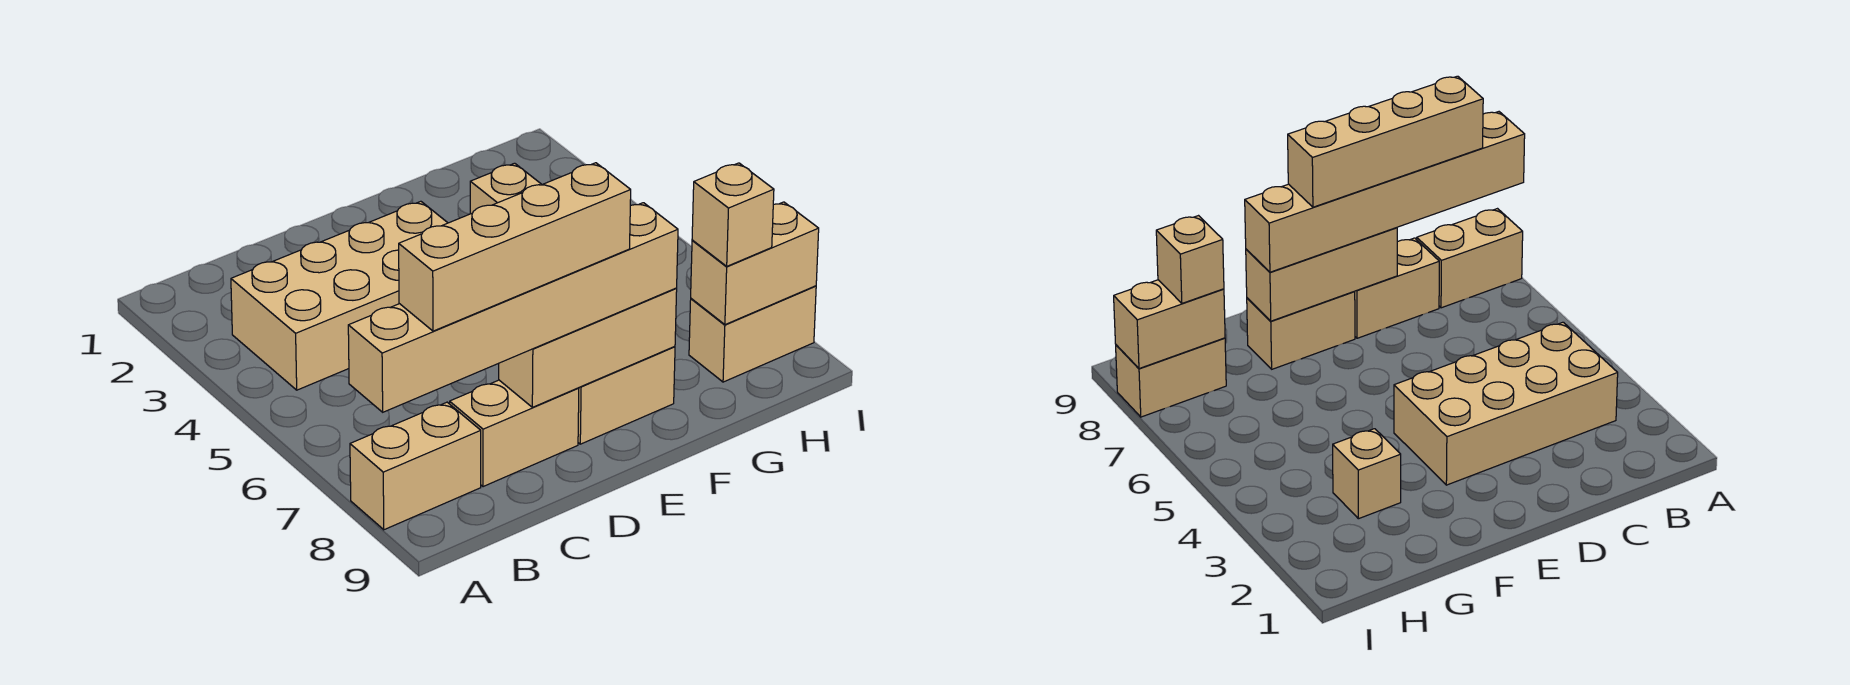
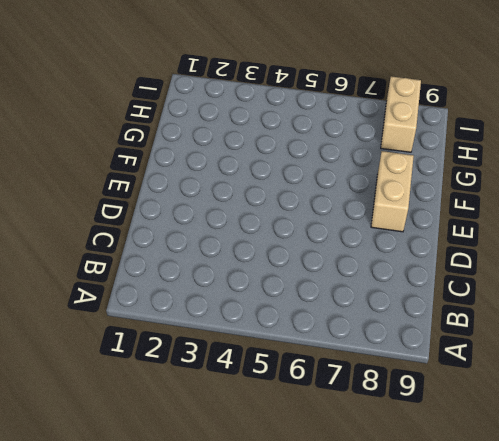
none -> tan brick A8:B8 level 1
none -> tan brick B3:E4 level 1

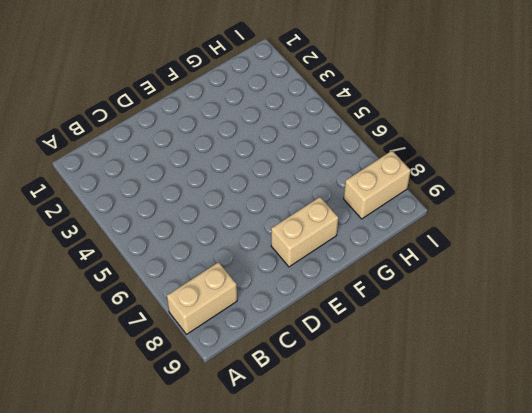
none -> tan brick B3:E4 level 1
none -> tan brick C8:D8 level 1

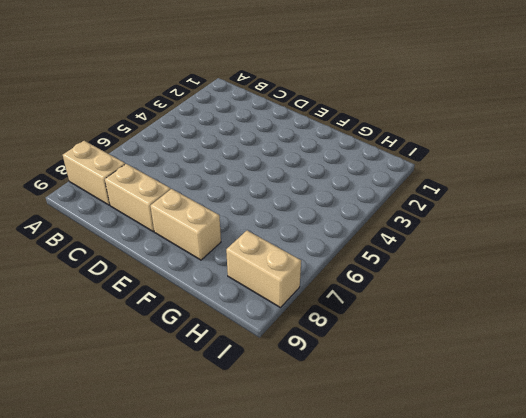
none -> tan brick B3:E4 level 1
none -> tan brick G3 level 1

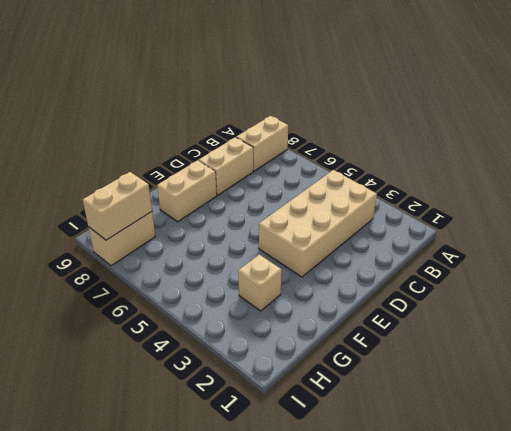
none -> tan brick D8:F8 level 2
none -> tan brick A8:F8 level 3

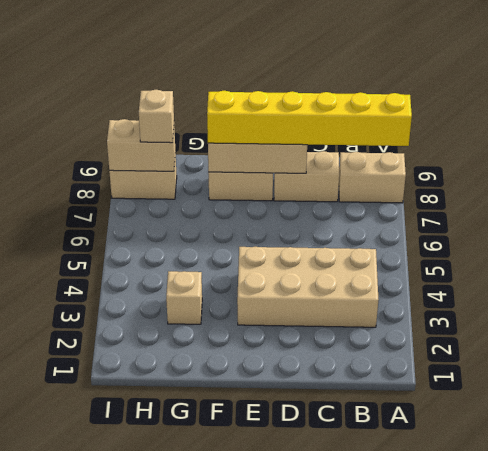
yellow brick A8:F8 level 3 -> tan brick A8:F8 level 3
none -> tan brick B8:E8 level 4

